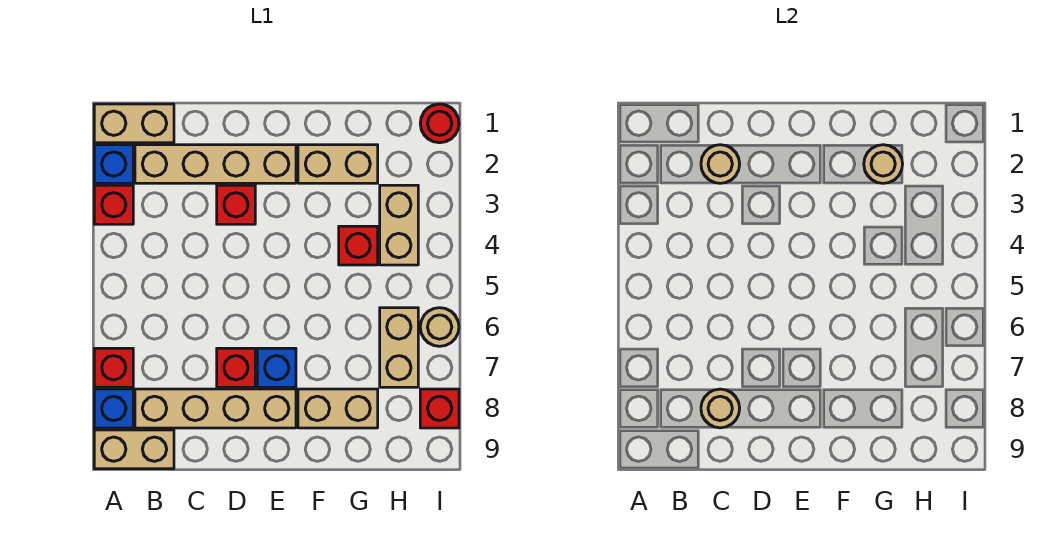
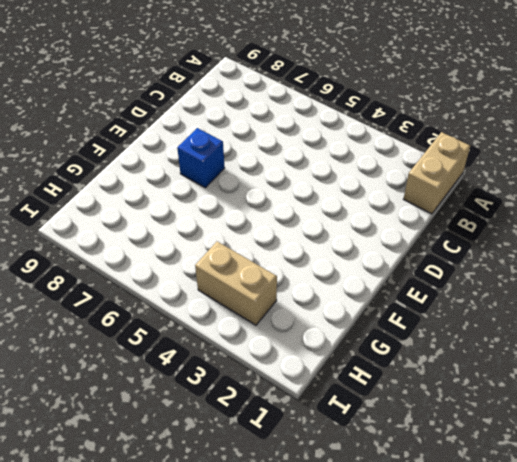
none -> blue brick A2 level 1
none -> red brick A3 level 1
none -> red brick A7 level 1

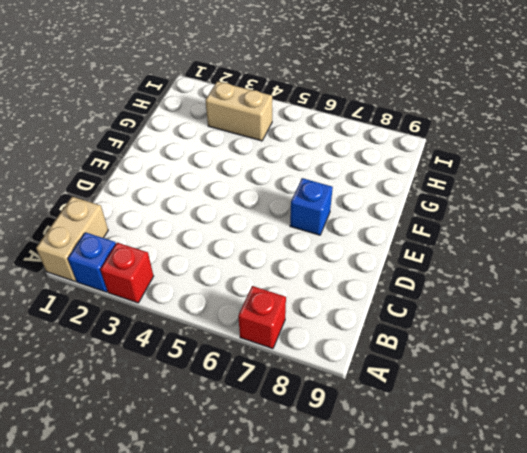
none -> blue brick A8 level 1
none -> tan brick A9:B9 level 1
none -> tan brick B2:E2 level 1

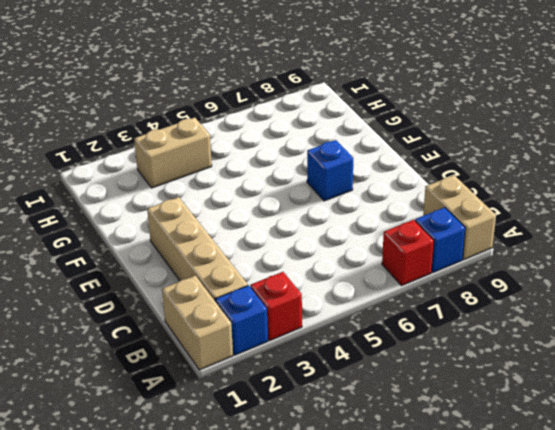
none -> tan brick B8:E8 level 1
none -> red brick D3 level 1
none -> red brick D7 level 1

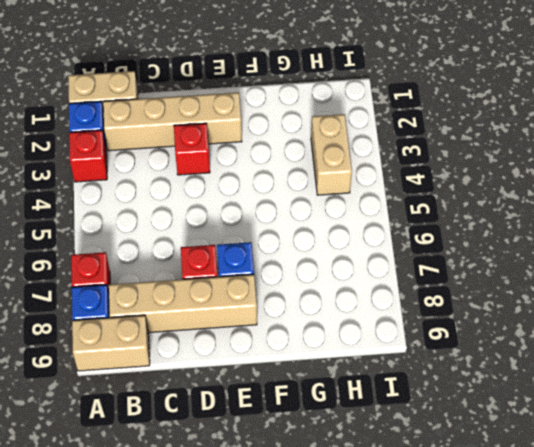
none -> tan brick F2:G2 level 1
none -> tan brick F8:G8 level 1
none -> red brick G4 level 1

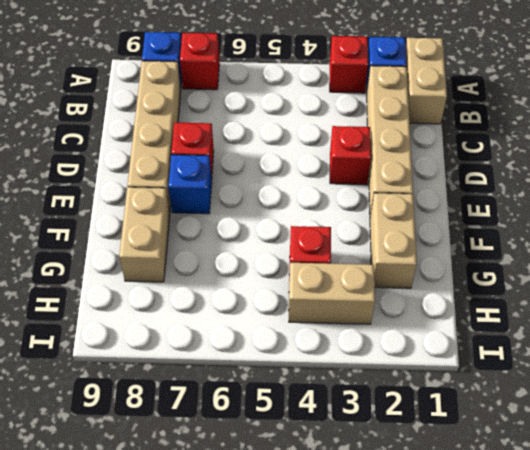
none -> tan brick A9:B9 level 1
none -> tan brick H6:H7 level 1
none -> red round brick I1 level 1

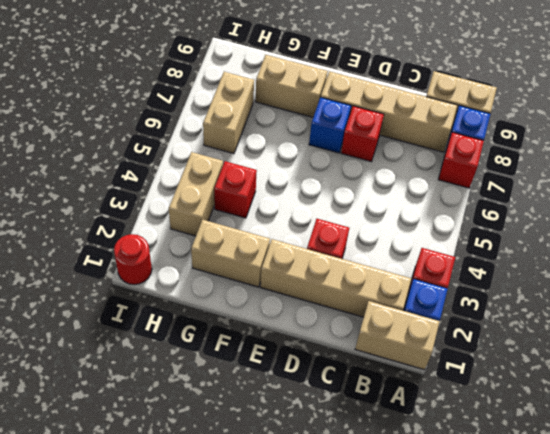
none -> tan round brick I6 level 1
none -> red brick I8 level 1
none -> tan round brick C2 level 2

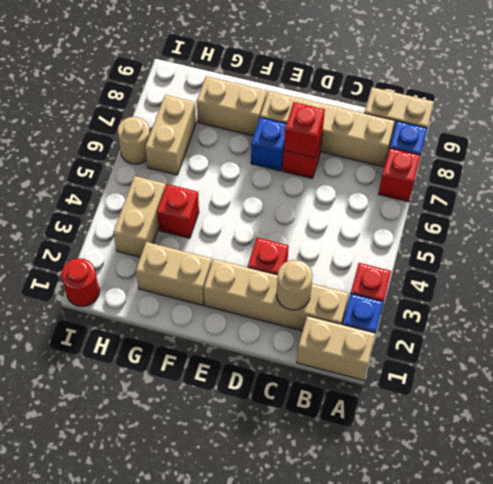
red brick D7 level 2 -> red brick I8 level 1
none -> tan round brick C8 level 2
none -> tan round brick G2 level 2

